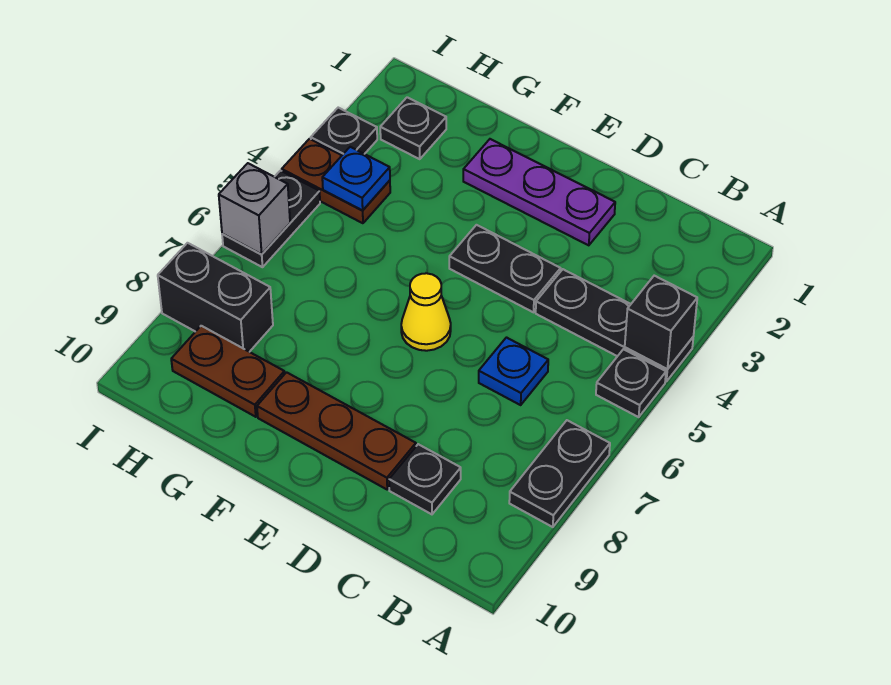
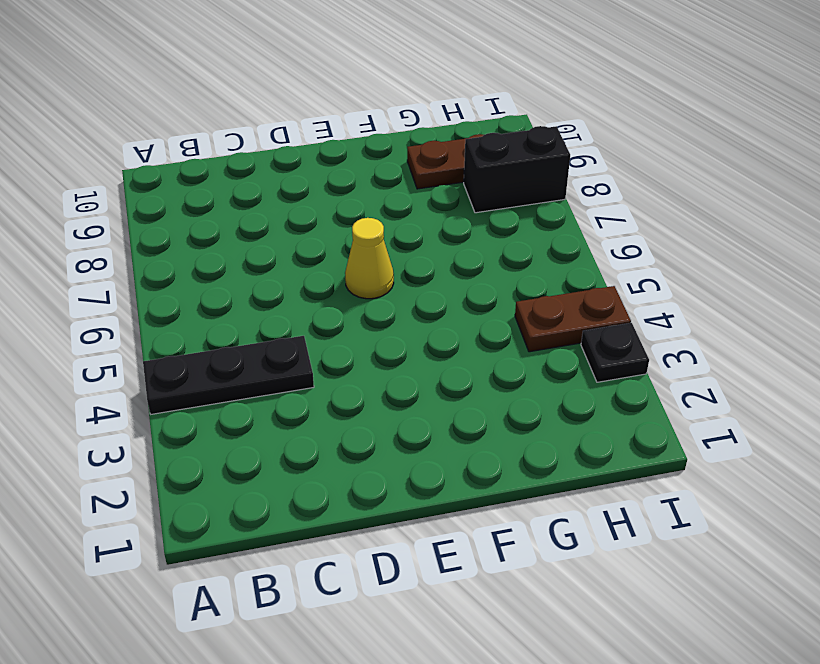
none -> black plate A5 level 1
none -> black plate A7:A8 level 1
none -> blue plate C6 level 1

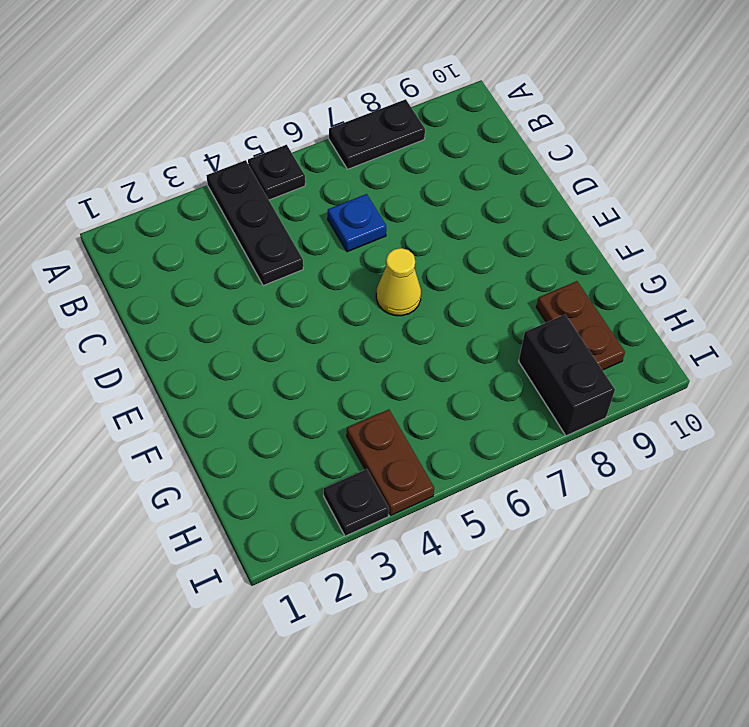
none -> black plate C9 level 1
none -> purple plate D2:F2 level 1
none -> black plate D4:E4 level 1

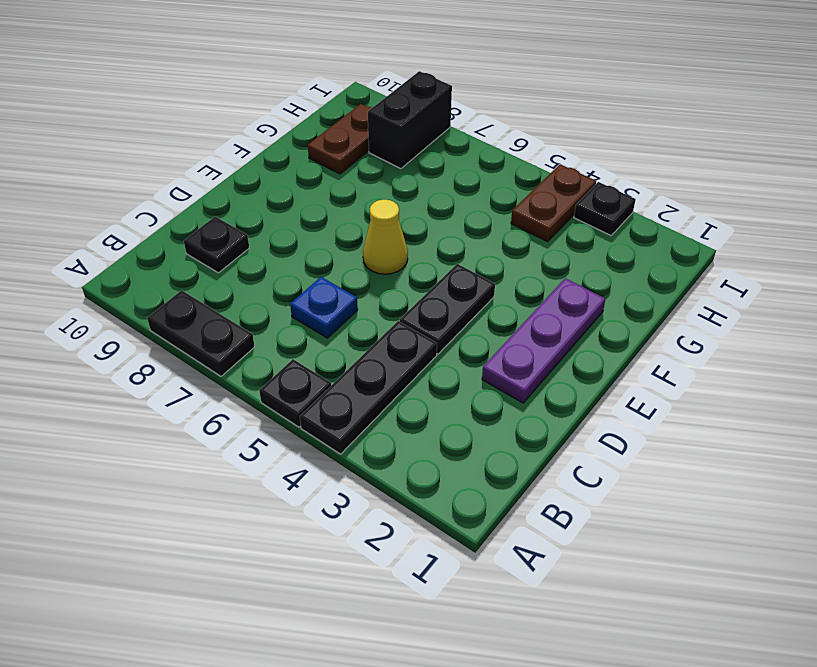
none -> brown plate D9:F9 level 1
none -> black plate H2 level 1
none -> black plate I5:I6 level 1

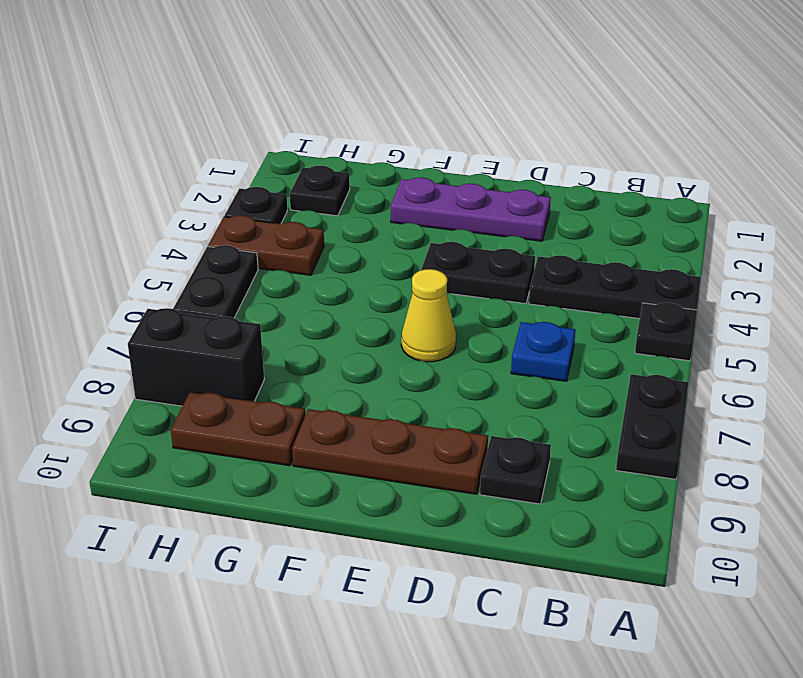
none -> black brick A4 level 2
none -> blue plate H4 level 2
none -> grey brick I6 level 2

